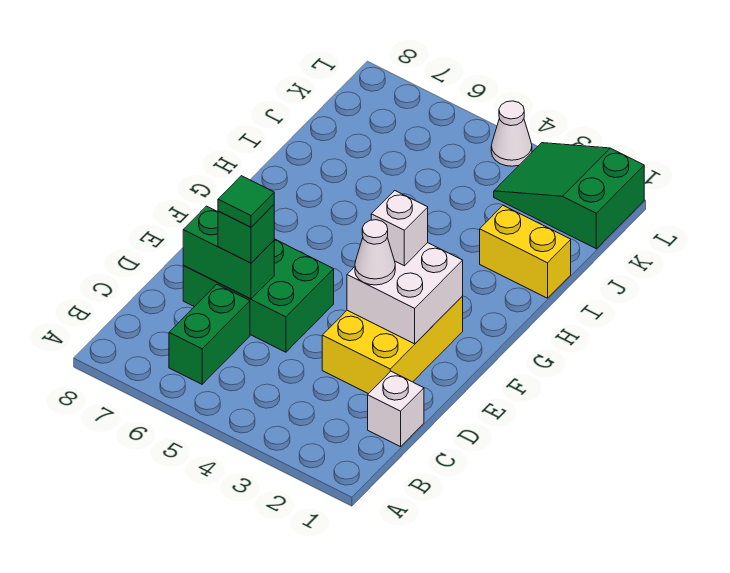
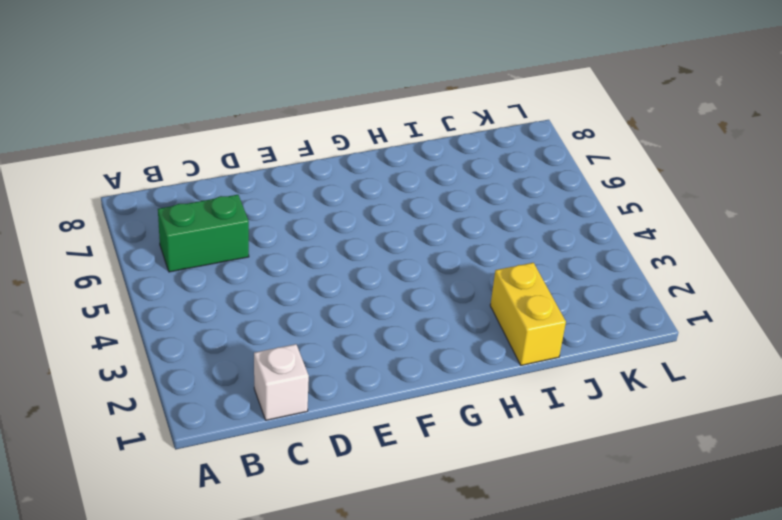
none -> yellow brick D2:F3 level 1
none -> green brick D5:E7 level 1
none -> green slope K1:L3 level 1 top 1

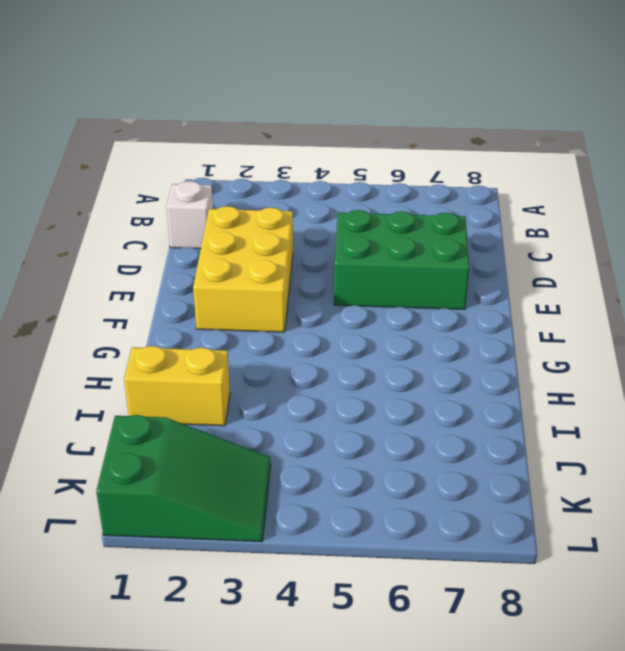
none -> green brick B6:C6 level 1
none -> white cone L4 level 1
none -> green brick D6:D7 level 2

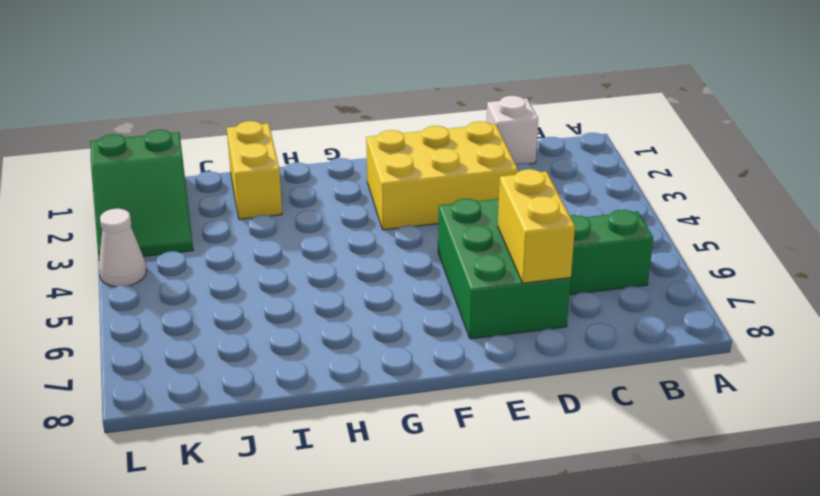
yellow brick D6:D7 level 2 -> green brick D6:D7 level 2
none -> white brick E2:F3 level 2
none -> green brick D6 level 3
none -> white cone E3 level 3

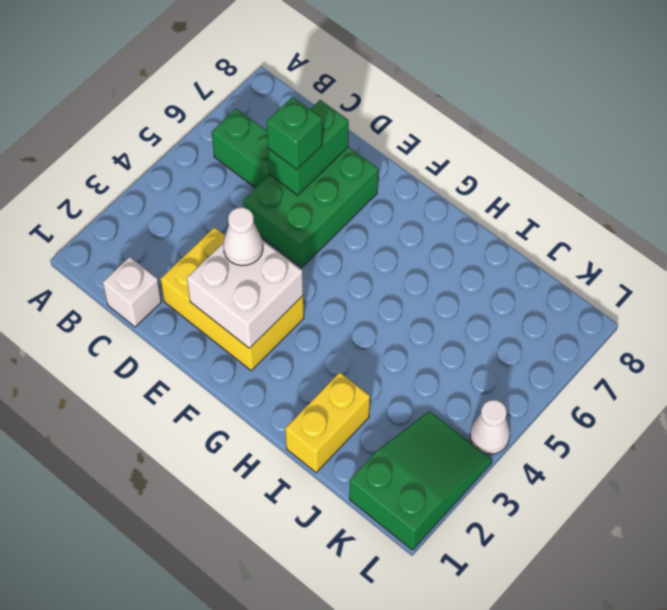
none -> white brick F3 level 3
none -> green tile D6 level 4

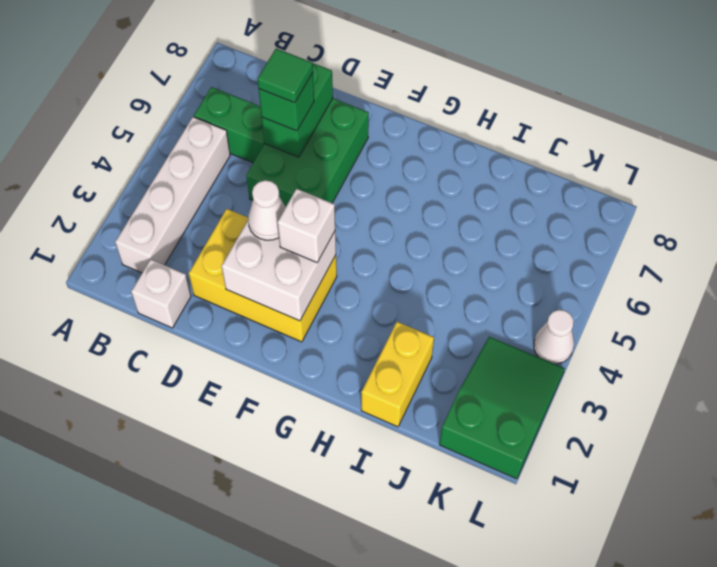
white brick B2:B5 level 1 -> none

